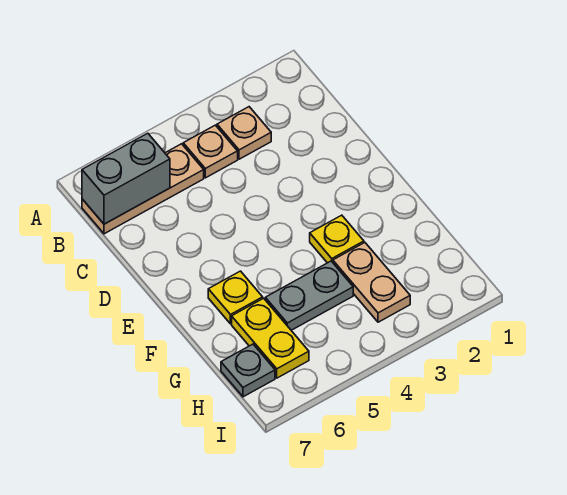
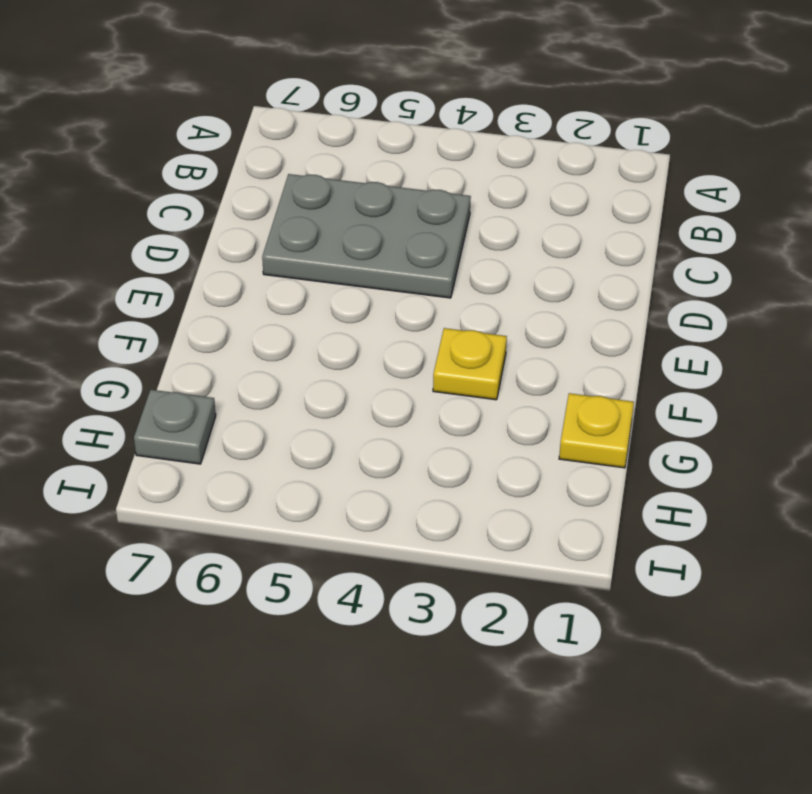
grey plate C4:D6 level 1 -> none
yellow plate G1 level 1 -> yellow plate F6 level 1
none -> tan plate B3 level 1
none -> tan plate B4 level 1

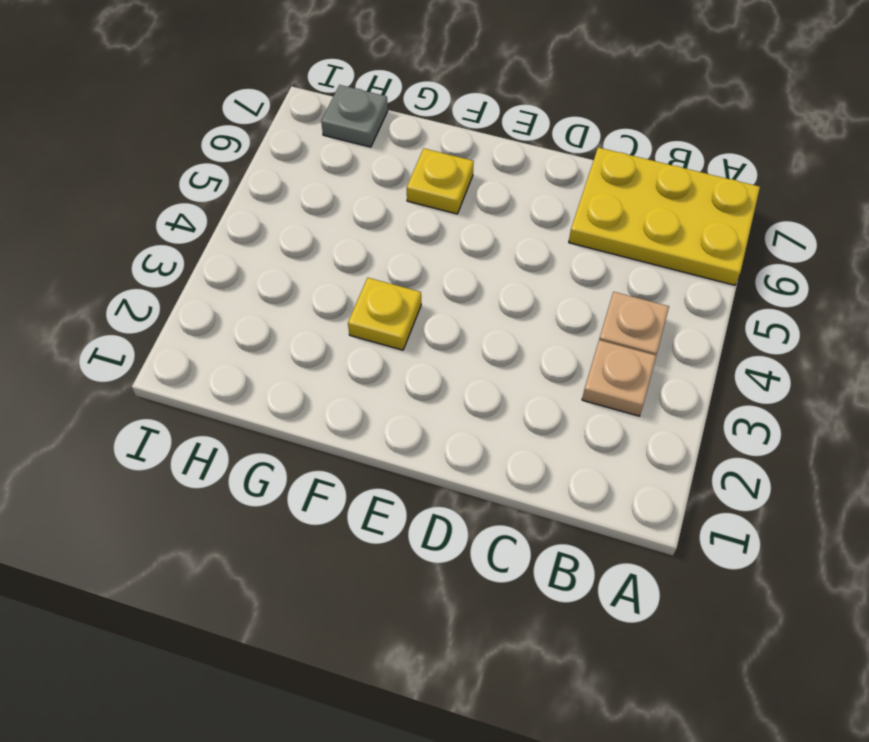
yellow plate A6:C7 level 1 -> tan plate B5:B7 level 1
none -> tan plate G3:H3 level 1
none -> grey plate G4:G5 level 1

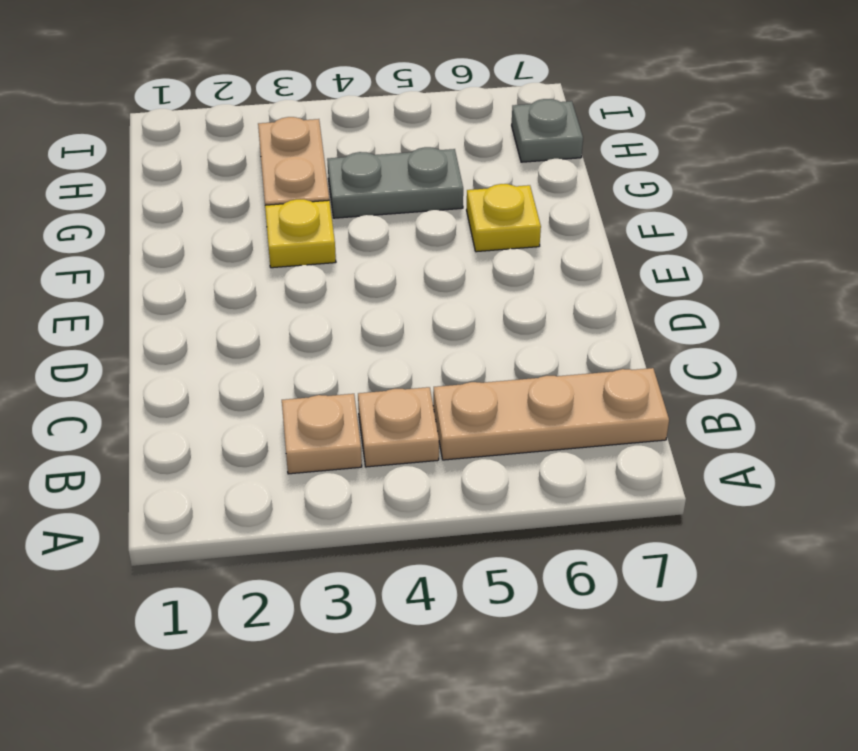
none -> yellow plate G6:H6 level 1
none -> grey brick B6:B7 level 2

